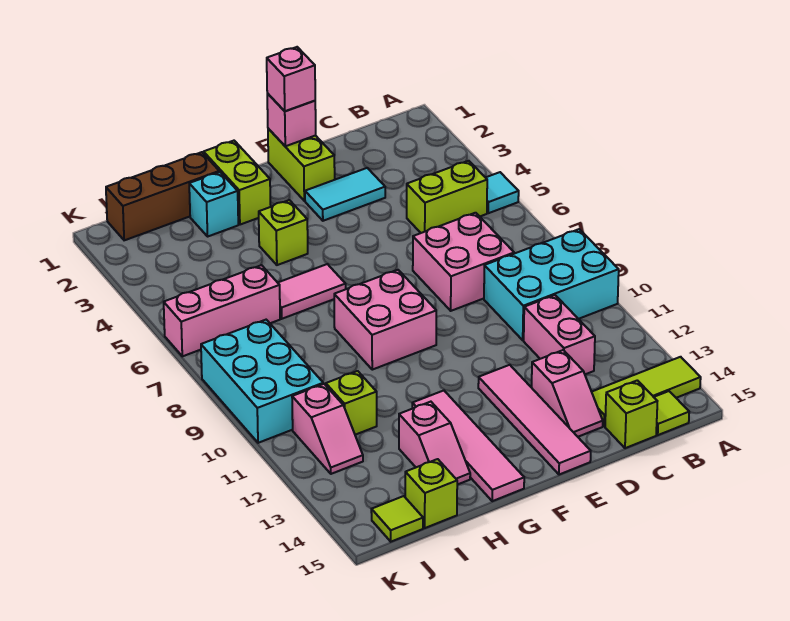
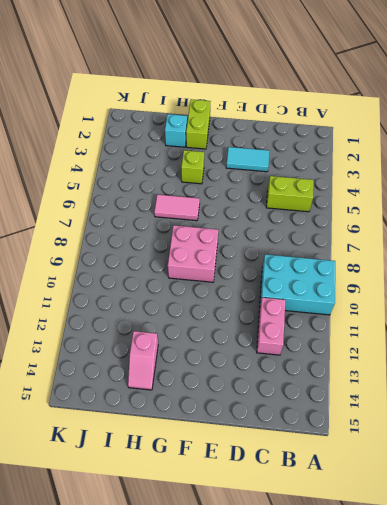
none -> cyan tile A5 level 1
none -> lime tile A14:C14 level 1
none -> lime tile B15 level 1

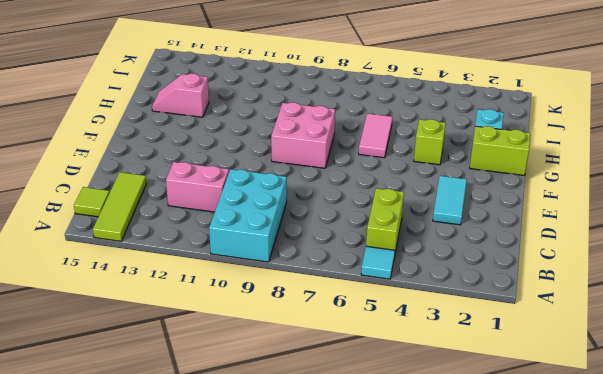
none -> pink brick C7:D8 level 1
none -> lime brick C15 level 1
none -> pink slope D13:D14 level 1 top 13

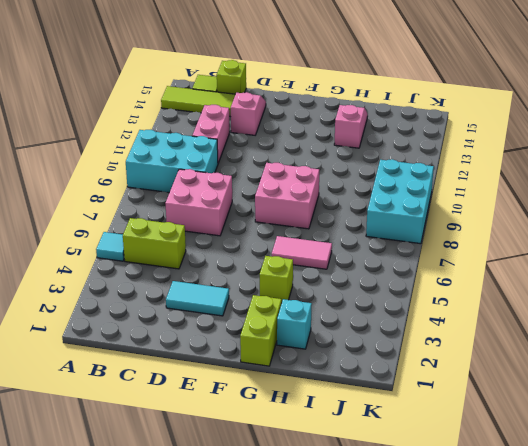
none -> lime brick E1:E2 level 1
none -> pink tile E12:E15 level 1
none -> pink tile G12:G15 level 1

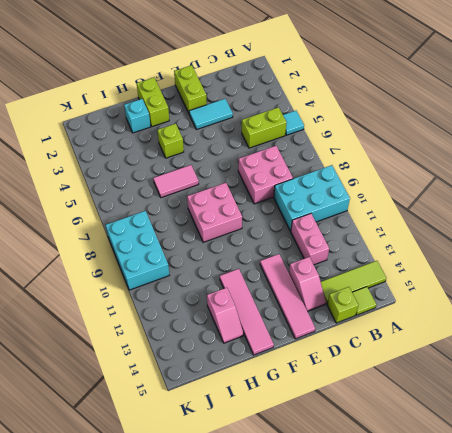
none -> brown brick H1:J1 level 1
none -> pink brick I6:K6 level 1
none -> lime brick I11 level 1

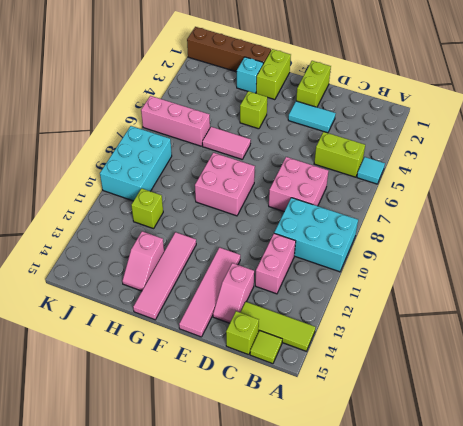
brown brick H1:K1 level 1 -> brown brick H1:J1 level 1
none -> lime brick I15 level 1
none -> pink slope J11:J12 level 1 top 11
none -> lime tile J15 level 1

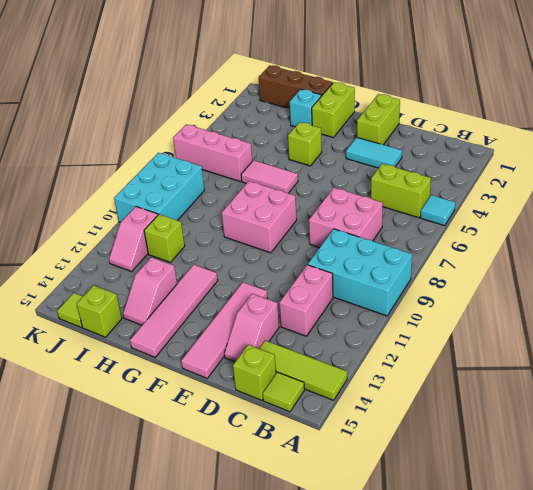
none -> pink brick E1 level 2
none -> pink brick E1 level 3

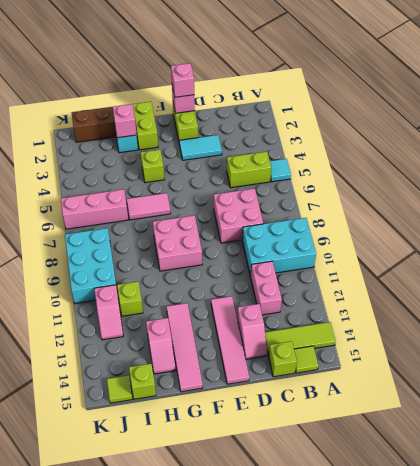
pink brick H2 level 2 -> none

